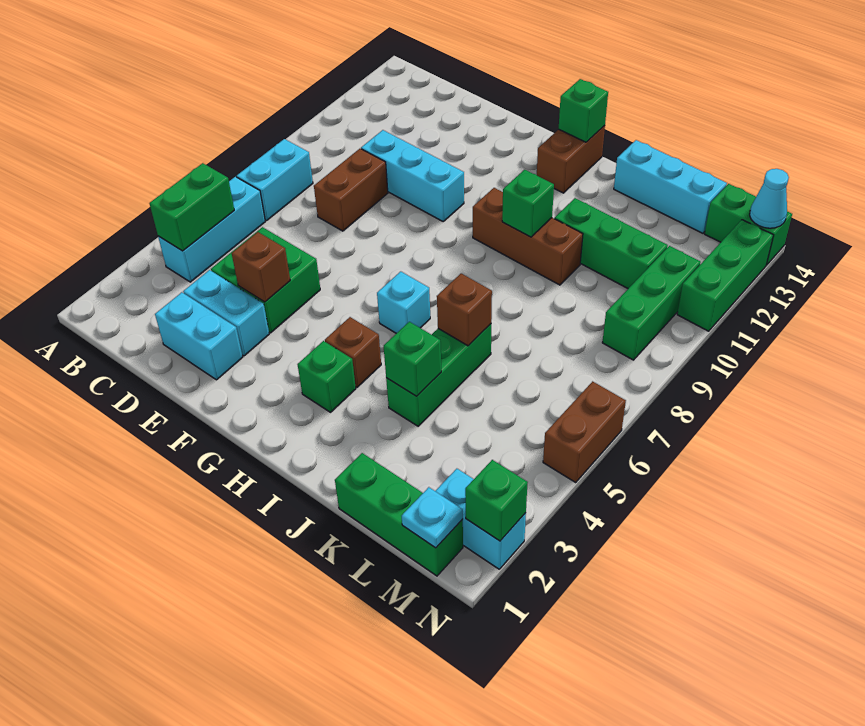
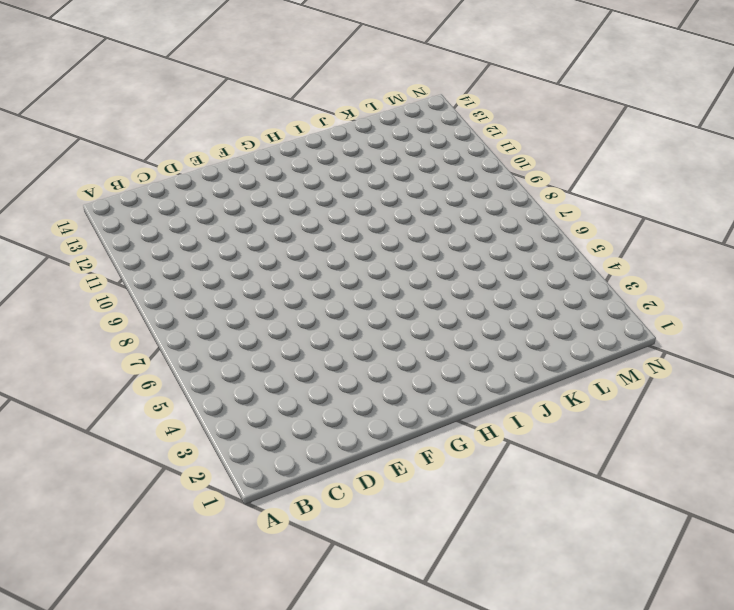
none -> cyan brick B4:B6 level 1
none -> cyan brick B7:B8 level 1
none -> cyan brick D2:E2 level 1
none -> cyan brick D3:E3 level 1

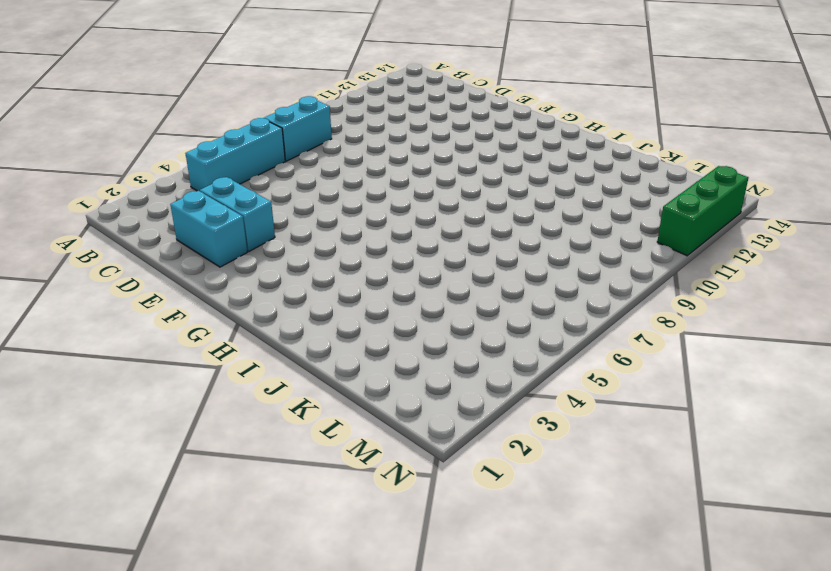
none -> green brick D4:E5 level 1
none -> brown brick D8:D9 level 1
none -> cyan brick D10:F10 level 1
none -> green brick H3 level 1

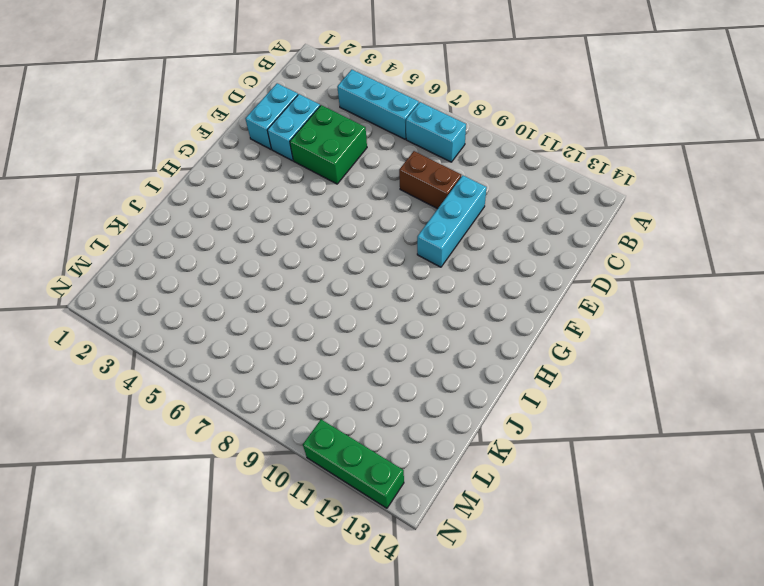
none -> green brick H3 level 1
none -> brown brick H4 level 1
none -> cyan brick H6 level 1
none -> brown brick H10:J10 level 1

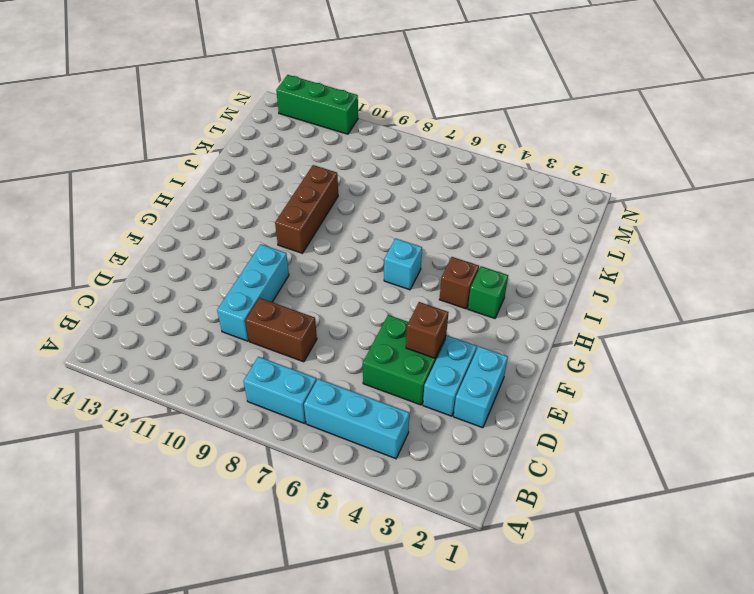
none -> brown brick H13:H14 level 1
none -> green brick J4:J6 level 1
none -> green brick J11:L11 level 1
none -> cyan brick J14:L14 level 1

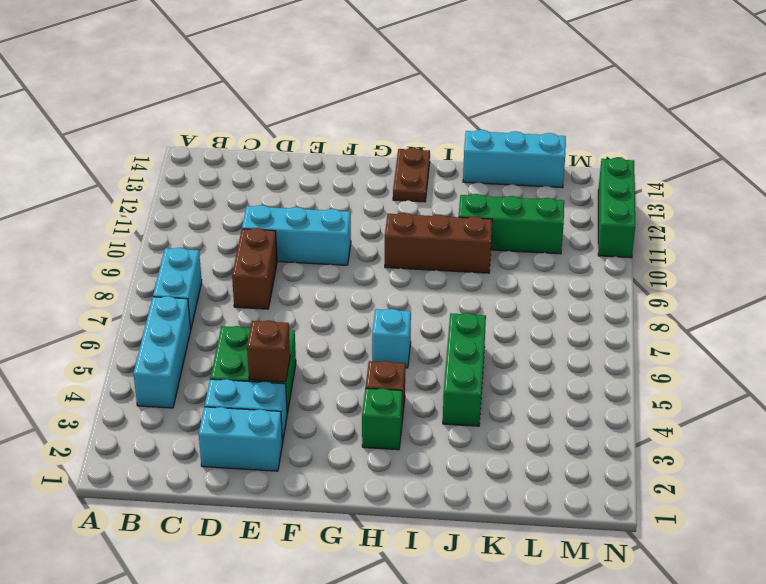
brown plate H13:H14 level 1 -> brown brick H13:H14 level 1
none -> green brick K1:M1 level 1
none -> cyan brick M2:N2 level 1
none -> green brick M9:M11 level 1
none -> green brick M14:N14 level 1

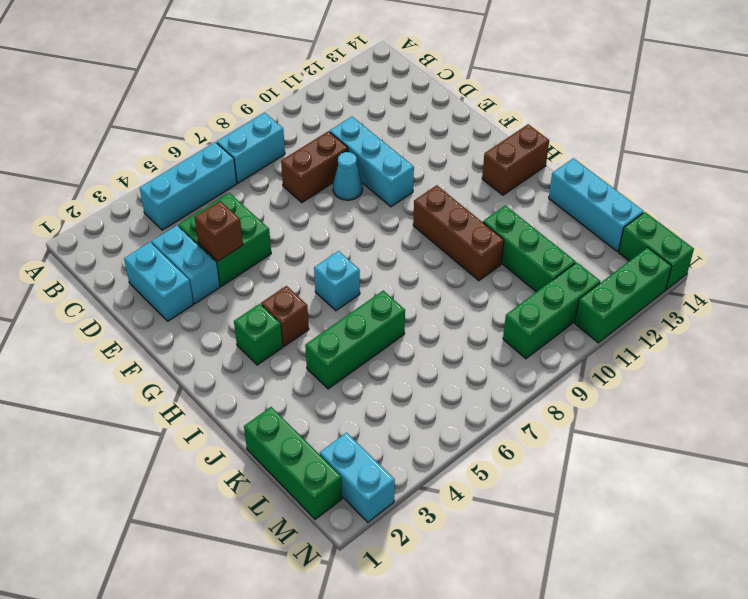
cyan cone E9 level 1 -> cyan cone N14 level 2
none -> brown brick N5:N6 level 1
none -> green brick B4:B5 level 2
none -> green brick H14 level 2
none -> green brick I10 level 2

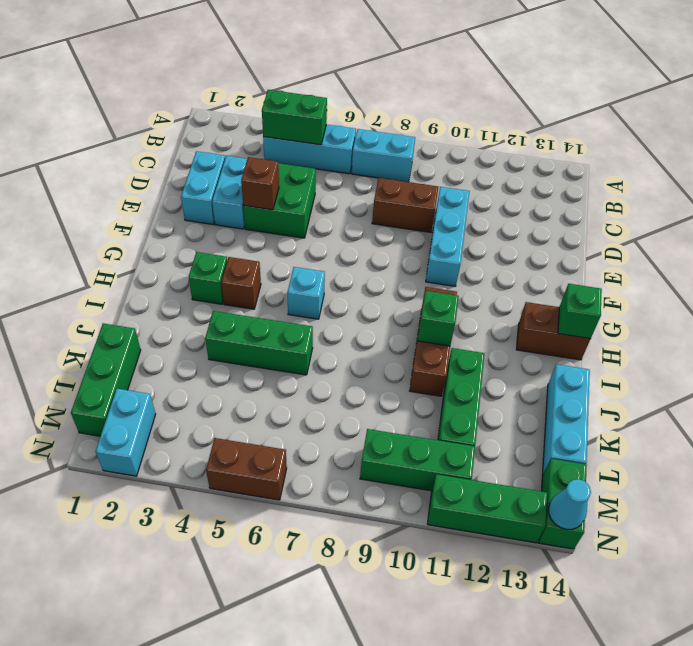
none -> green brick J4 level 2
none -> brown brick J6 level 2
none -> cyan plate M1 level 2
none -> green brick N2 level 2

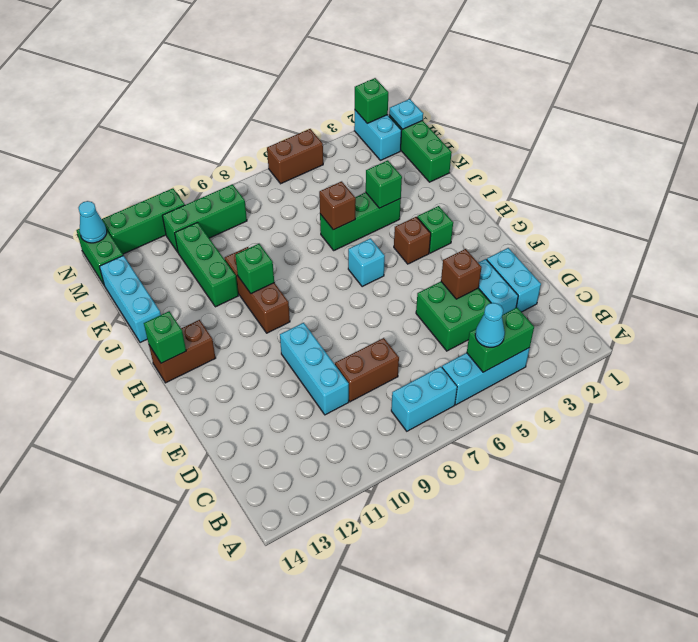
cyan cone B5 level 3 -> none

